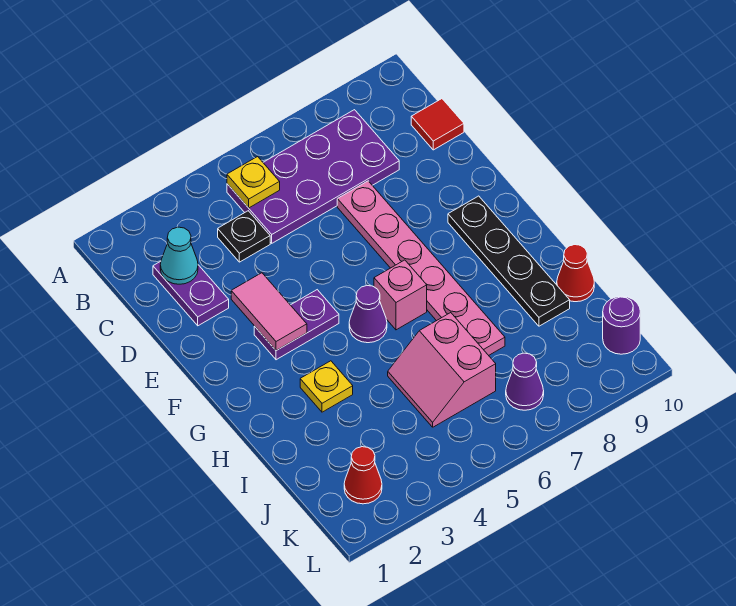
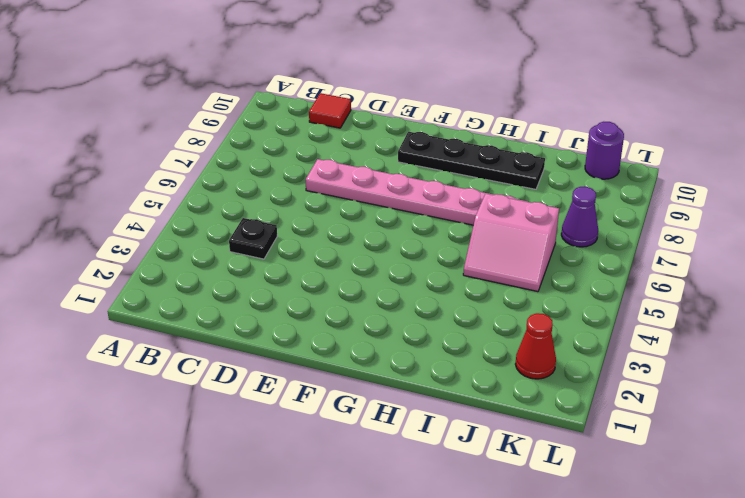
none -> purple plate B5:C8 level 1
none -> purple plate C2:D2 level 1
none -> purple plate F3:F4 level 1

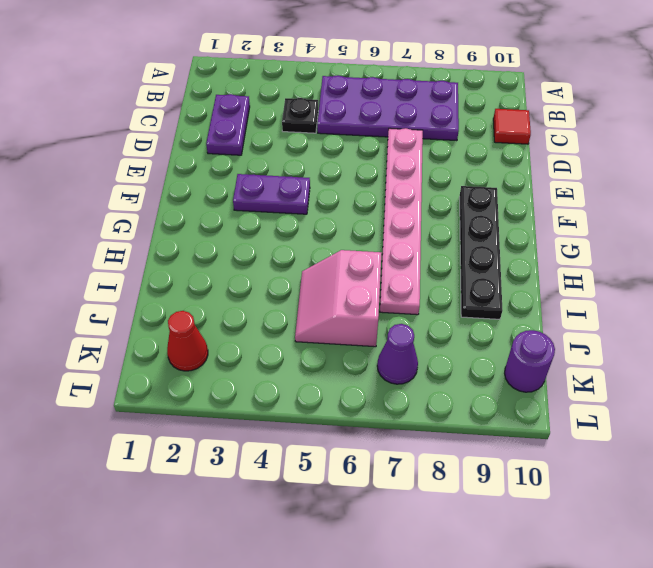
none -> purple cone G5 level 1
none -> pink brick G6 level 1
none -> yellow plate H3 level 1

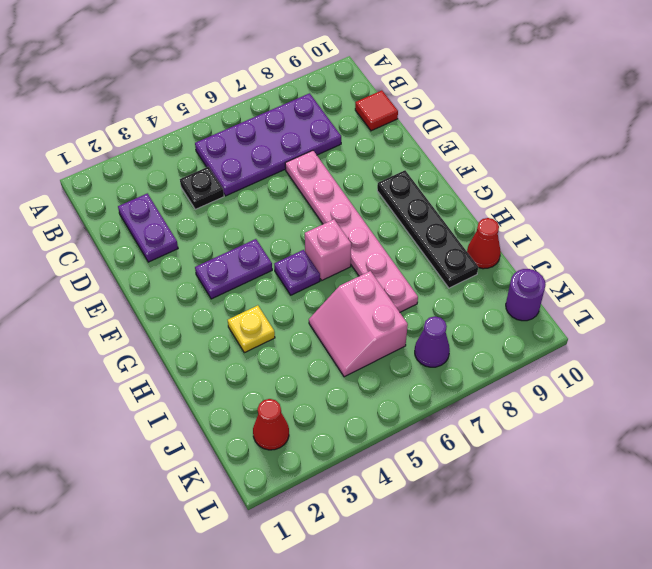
purple plate G5 level 1 -> purple cone G5 level 1
none -> yellow plate B5 level 2
none -> cyan cone C2 level 2
none -> pink tile E3:F3 level 2

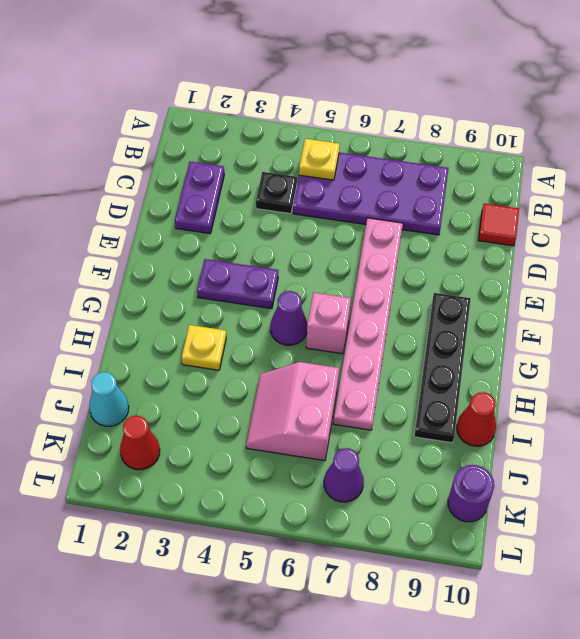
cyan cone J1 level 1 -> cyan cone C2 level 2
none -> pink tile E3:F3 level 2

